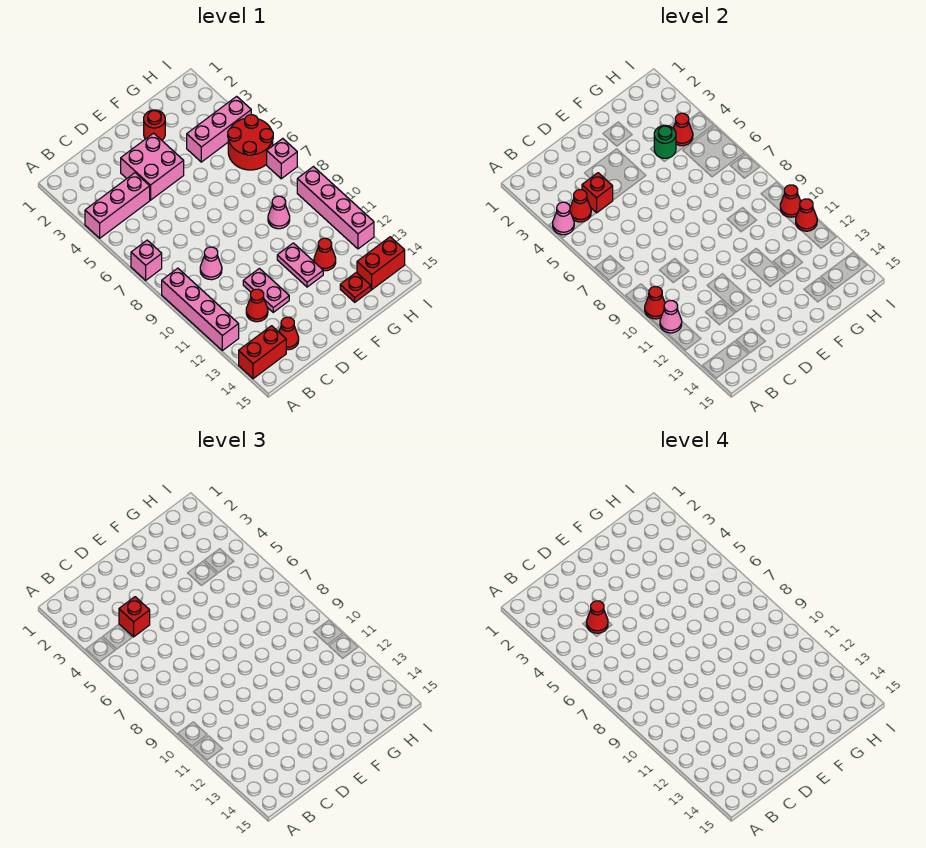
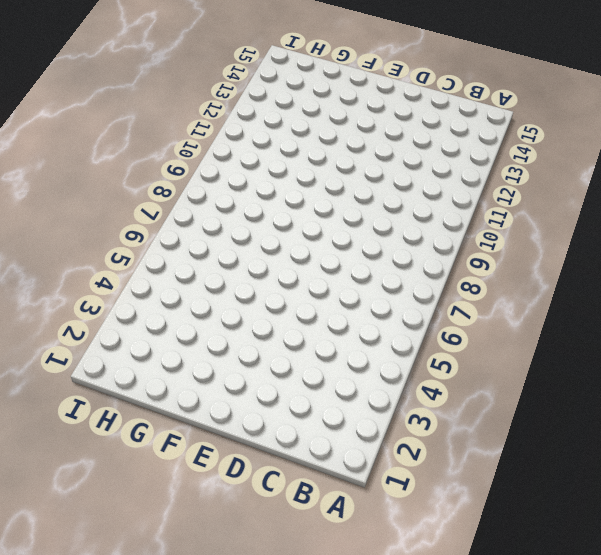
none -> pink brick A4:C4 level 1
none -> pink brick A7 level 1
none -> pink brick A9:A12 level 1
none -> red brick A14:B14 level 1

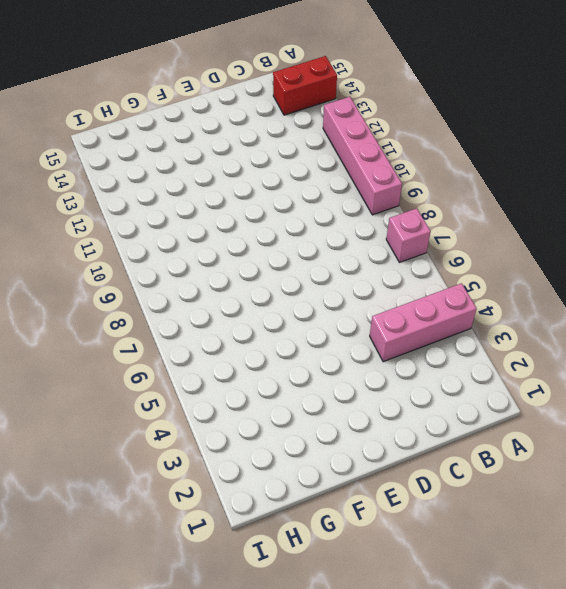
none -> pink cone C9 level 1
none -> red cone C12 level 1
none -> red cone C14 level 1
none -> pink brick D3:E4 level 1

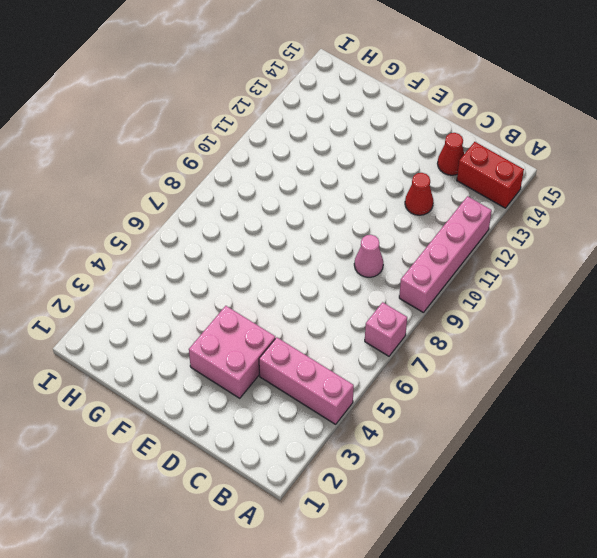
none -> pink plate D11:D12 level 1
none -> red round brick F2 level 1
none -> pink plate F11:F12 level 1
none -> pink brick G4:I4 level 1

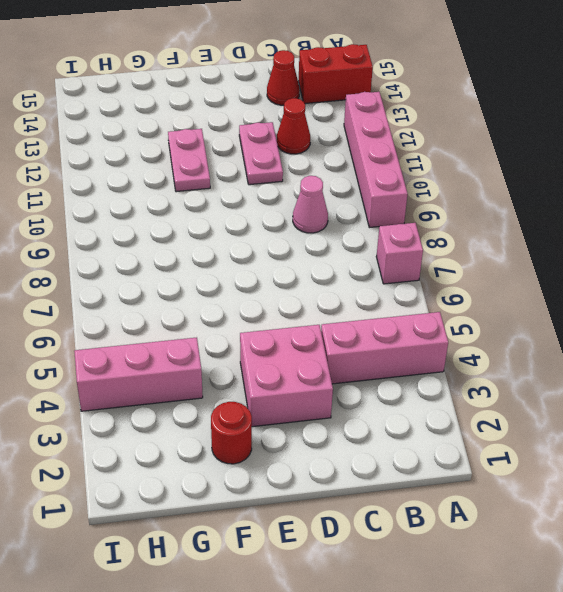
none -> pink cone G9 level 1
none -> red cone G12 level 1
none -> red plate G14 level 1
none -> red round brick H5:I6 level 1

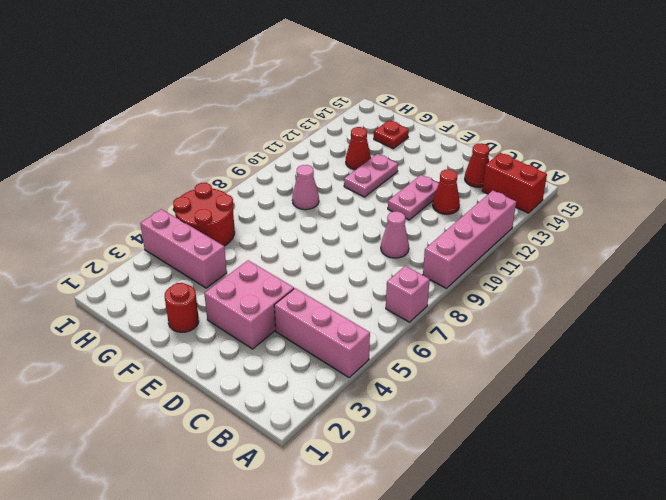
none -> red brick H14:I14 level 1
none -> pink brick I7 level 1
none -> pink brick I9:I12 level 1
none -> pink cone A4 level 2

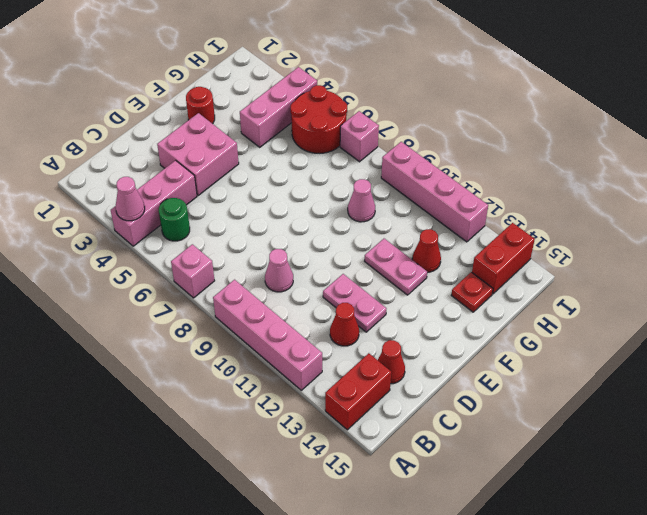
green round brick B5 level 1 -> green round brick G4 level 2
none -> red cone A10 level 2
none -> pink cone A11 level 2
none -> red cone B4 level 2
none -> red brick C4 level 2

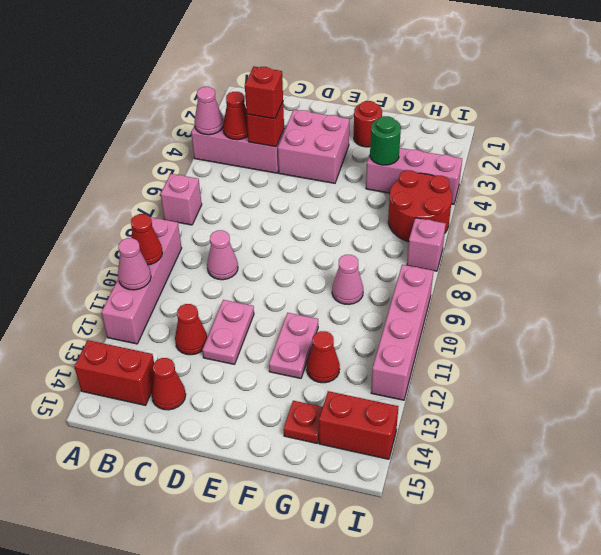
none -> red cone H4 level 2
none -> red cone I10 level 2
none -> red cone I11 level 2
none -> red cone C4 level 4

